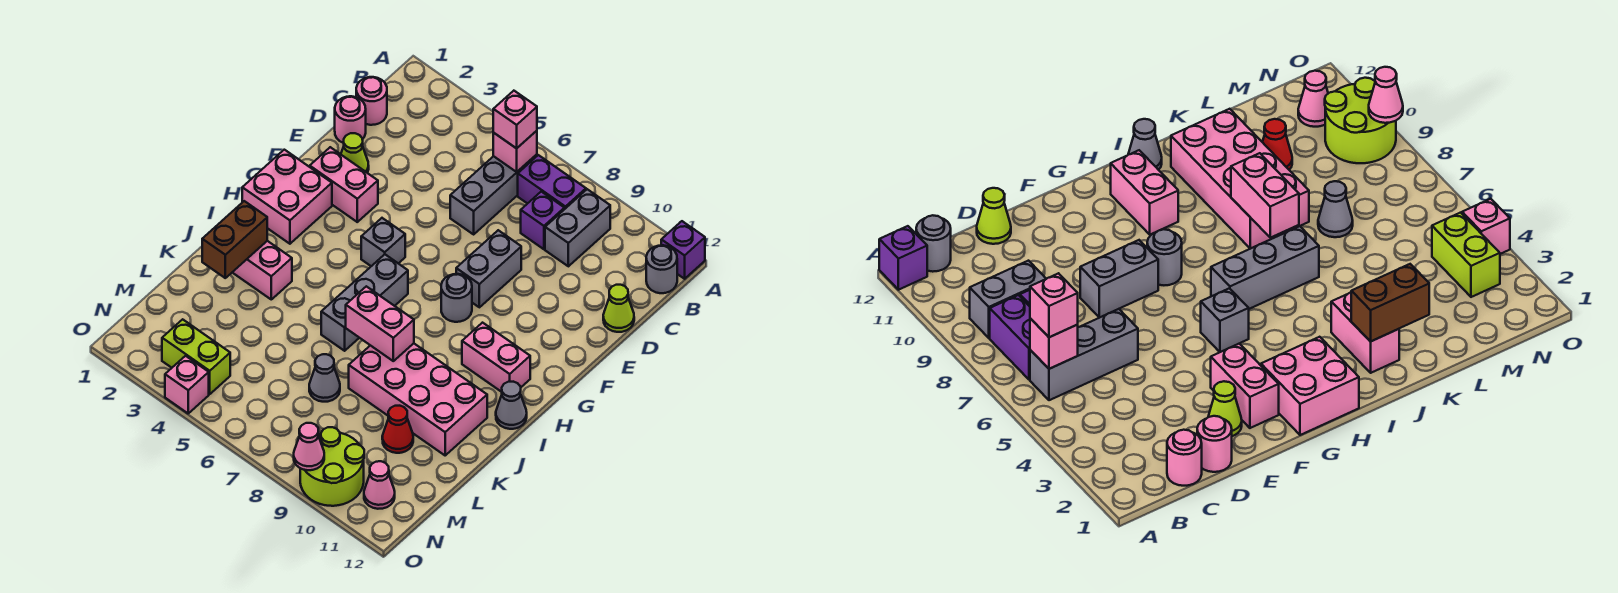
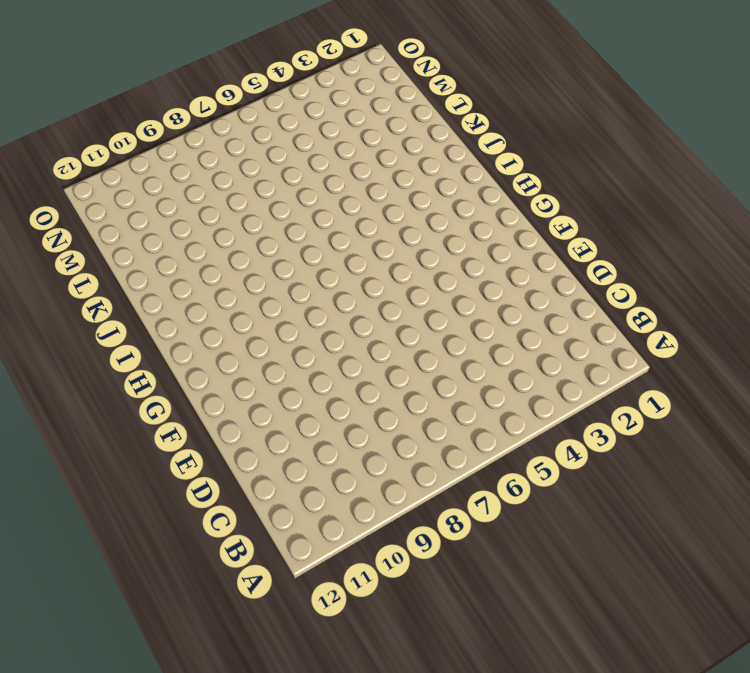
none -> purple brick A12 level 1
none -> grey brick B6:D6 level 1
none -> purple brick B7:B8 level 1
none -> grey brick B9:C9 level 1

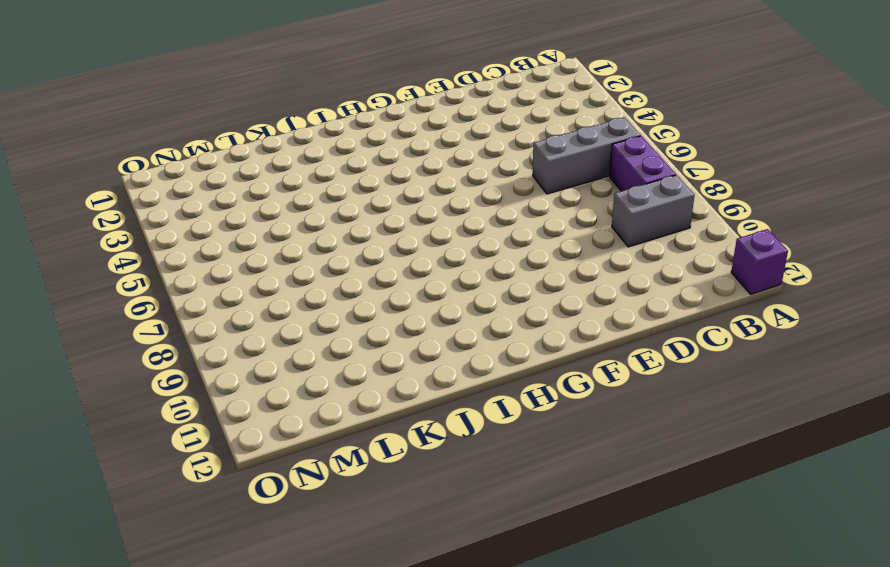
none -> grey round brick B12 level 1
none -> pink round brick C1 level 1
none -> purple brick C8 level 1
none -> pink round brick D1 level 1

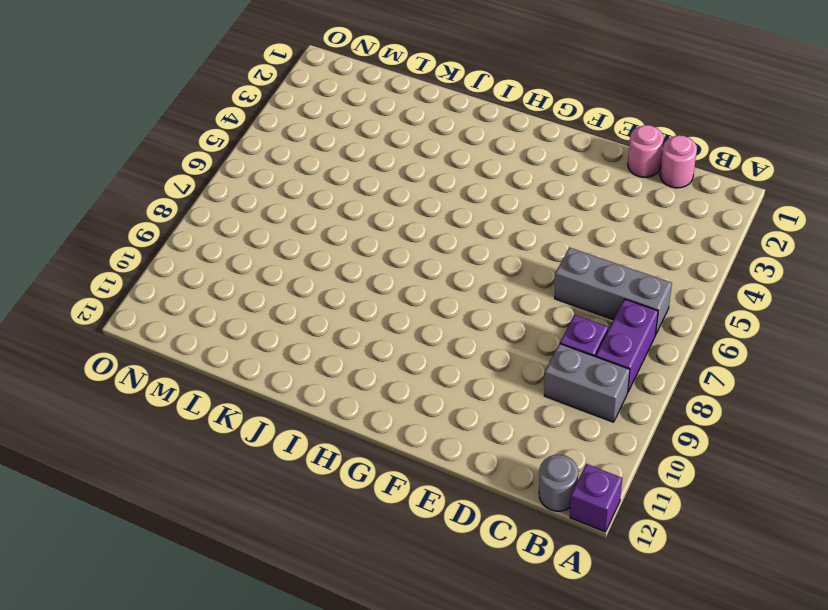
none -> lime cone D12 level 1
none -> lime cone E2 level 1
none -> grey brick E8:F8 level 1
none -> pink brick F2:F3 level 1

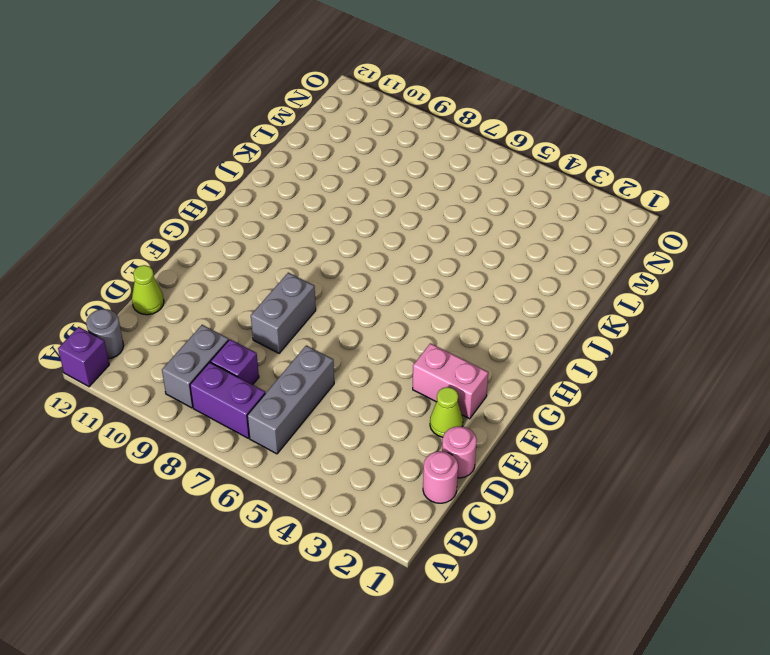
none -> pink brick G1:H2 level 1
none -> grey brick G5 level 1
none -> grey round brick G8 level 1
none -> grey brick H6:J6 level 1

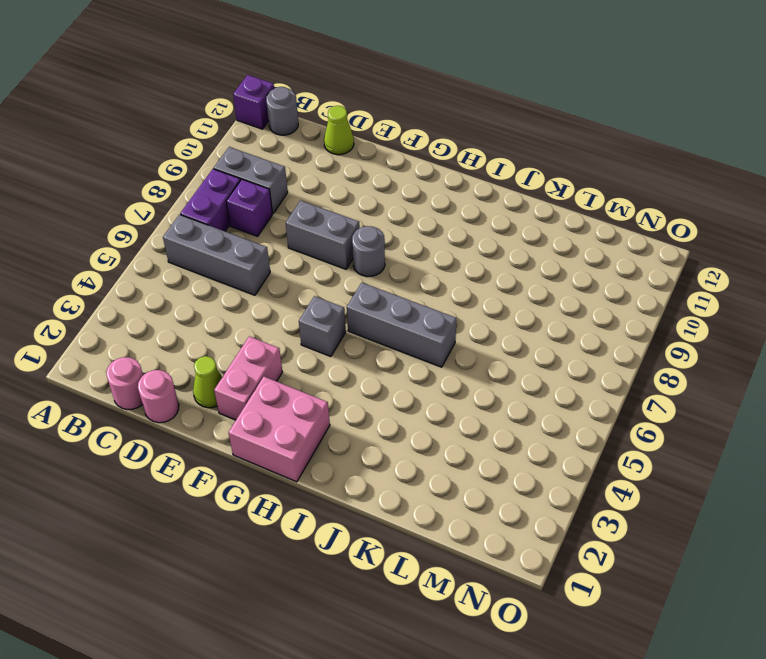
none -> pink brick H10:H11 level 1
none -> grey cone I12 level 1
none -> pink brick J2:J3 level 1
none -> pink brick J8:K11 level 1

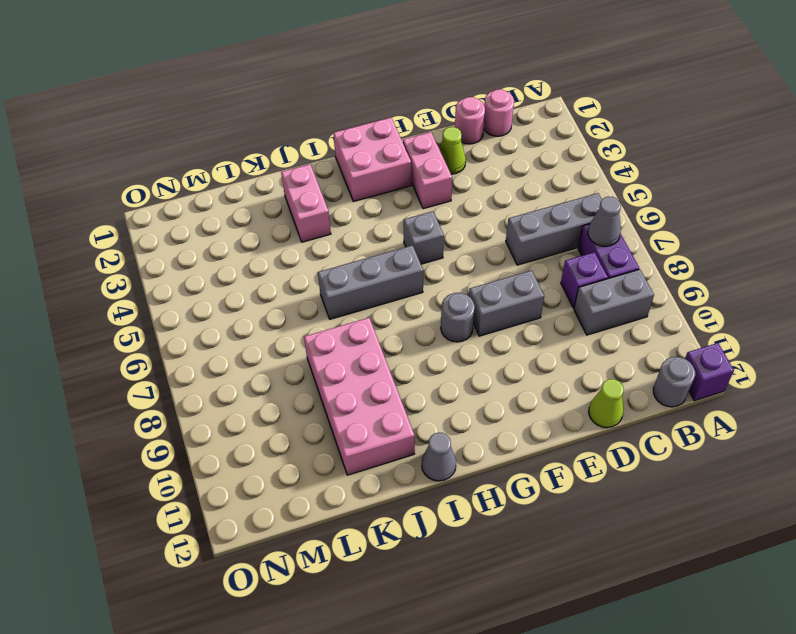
grey cone B7 level 2 -> grey cone L7 level 1
none -> pink brick H10:H11 level 1
none -> red cone L10 level 1
none -> lime brick N3:N4 level 1
none -> lime round brick N9:O10 level 1

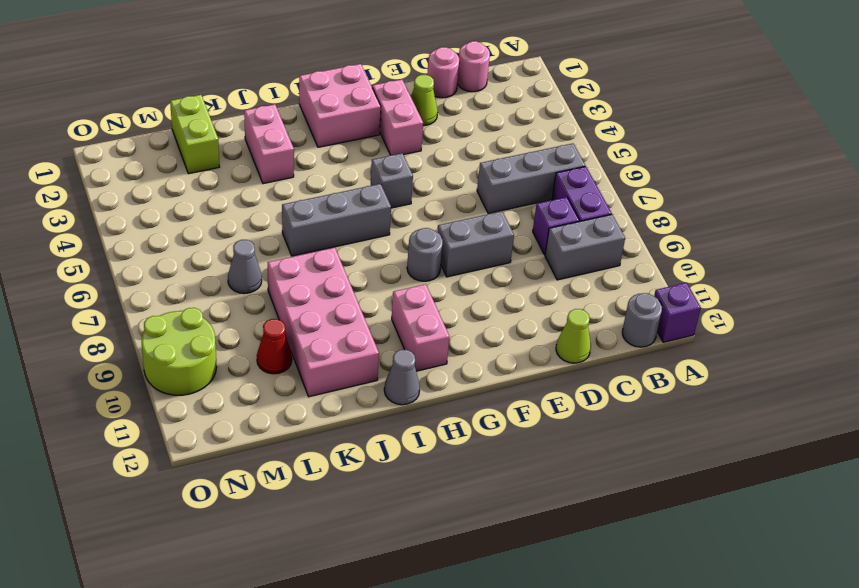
lime brick L1:L2 level 1 -> lime brick N3:N4 level 1
none -> pink cone N11 level 1
none -> pink brick O4 level 1
none -> pink brick B6 level 2
none -> brown brick J2:K2 level 2

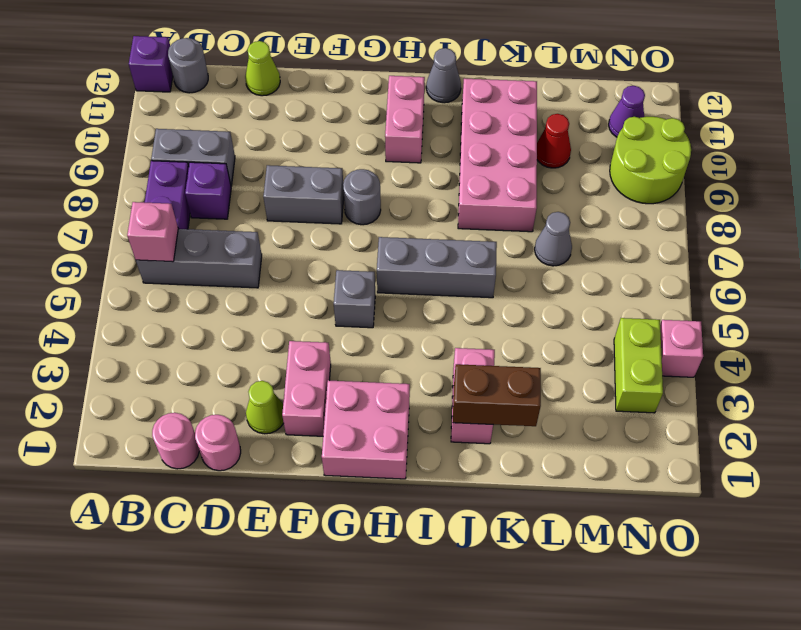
purple cone N11 level 1 -> pink cone N11 level 1
none -> pink brick J7:J8 level 2
none -> pink cone O9 level 2
none -> pink brick B6 level 3

